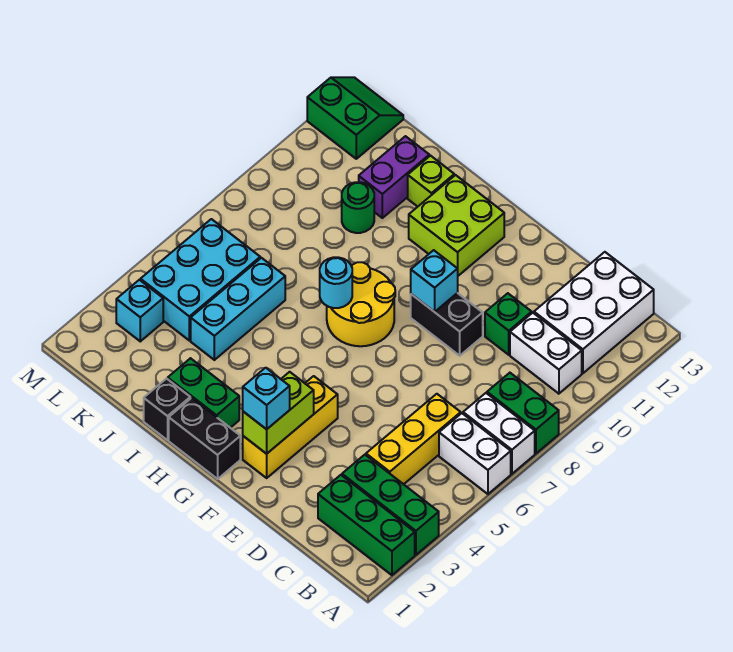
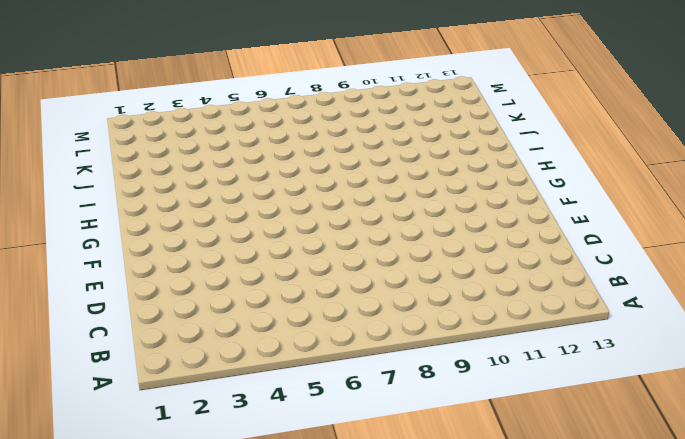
none -> green brick A2:C2 level 1
none -> green brick A3:C3 level 1
none -> white brick A6:B6 level 1

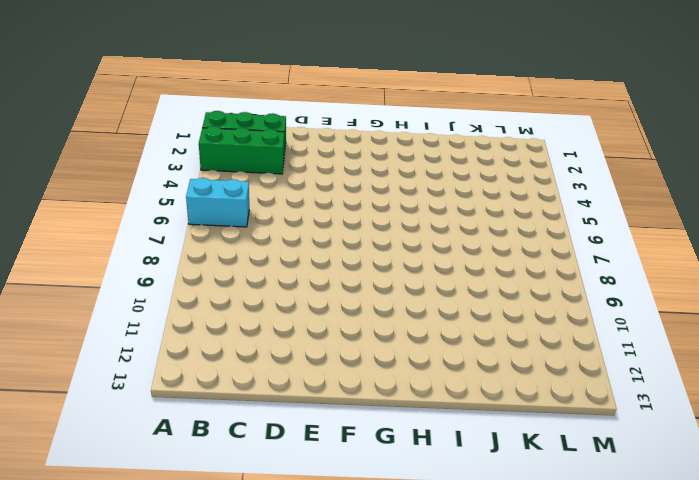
cyan brick A6:B6 level 1 -> white brick A6:B6 level 1
none -> white brick A7:B7 level 1
none -> green brick A8:B8 level 1
none -> white brick B10:C10 level 1

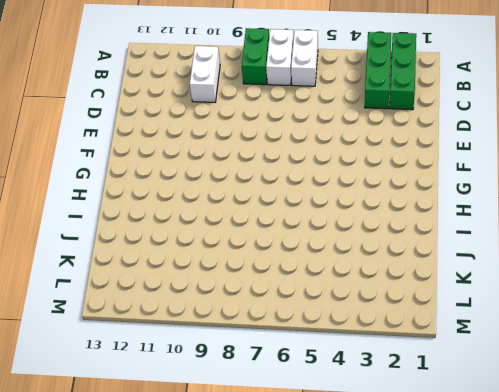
none -> white brick B11:C13 level 1
none -> yellow brick C4:C6 level 1
none -> green brick D10 level 1

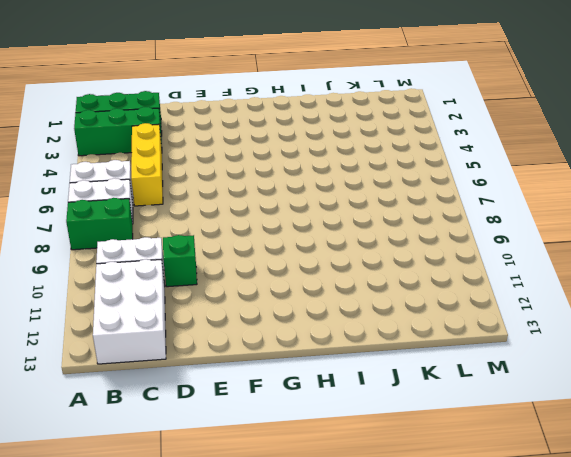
none -> black brick E9:F9 level 1
none -> yellow brick F2:F4 level 1
none -> black brick G1:H1 level 1

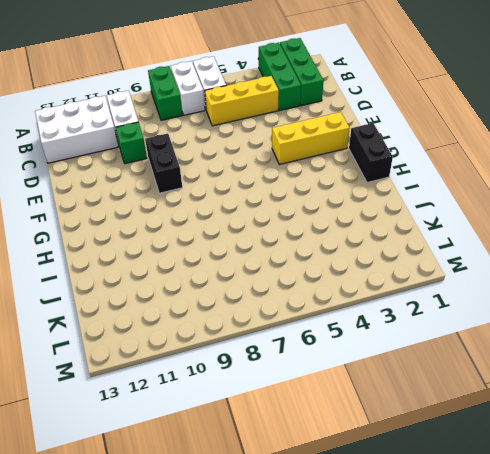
none -> yellow round brick G7:H8 level 1
none -> lime brick G11:H12 level 1
none -> green brick H2:I2 level 1

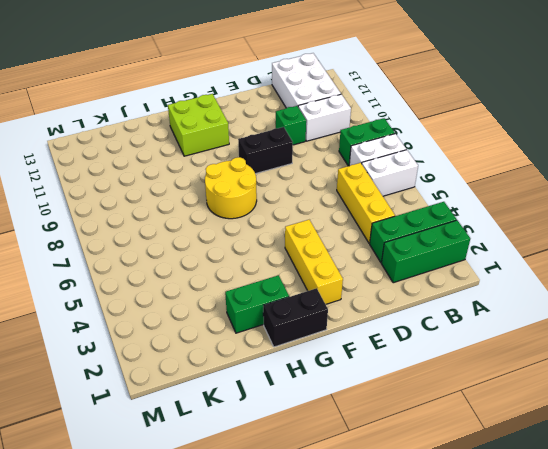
none -> black brick I1 level 1
none -> lime brick I12 level 1
none -> cyan brick J4:J6 level 1

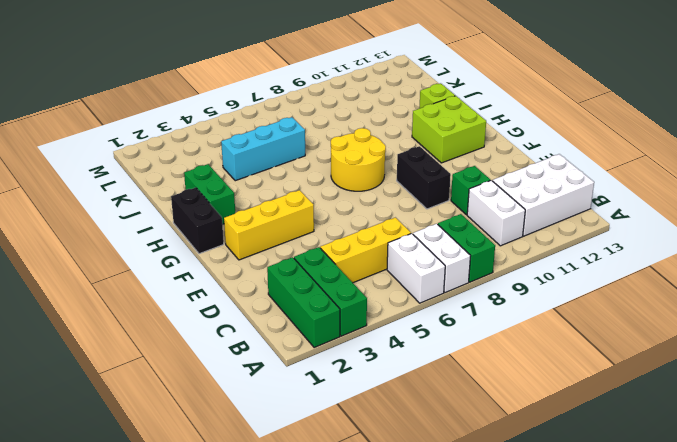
none -> black brick I1 level 1
none -> green round brick J10 level 1
none -> purple brick J11:J12 level 1

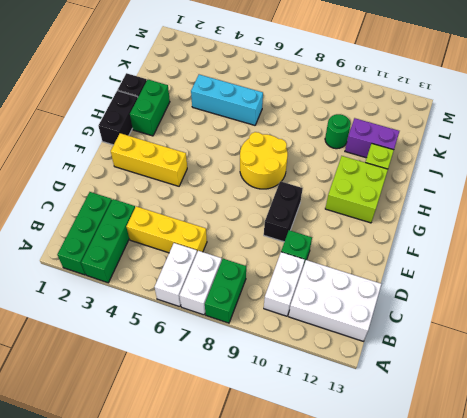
none -> cyan brick K4:L6 level 1
none -> cyan brick L3 level 1
none -> green slope L12:M13 level 1 top 12

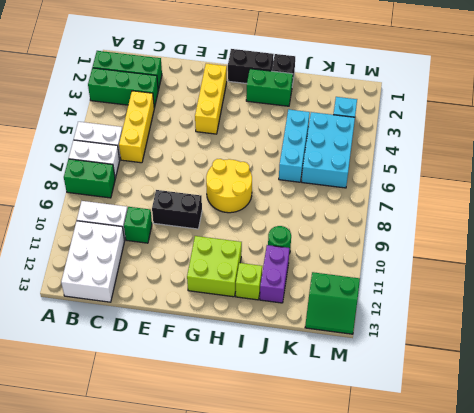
none -> lime brick F2:F3 level 2
none -> cyan brick F9 level 2
none -> cyan round brick H7 level 2

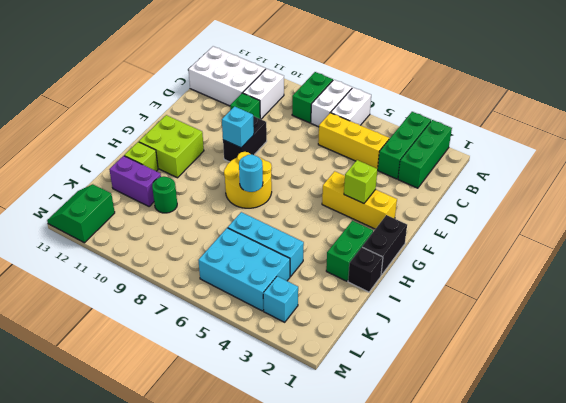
lime brick F3 level 2 -> lime brick F2:F3 level 2
none -> cyan brick F2 level 3

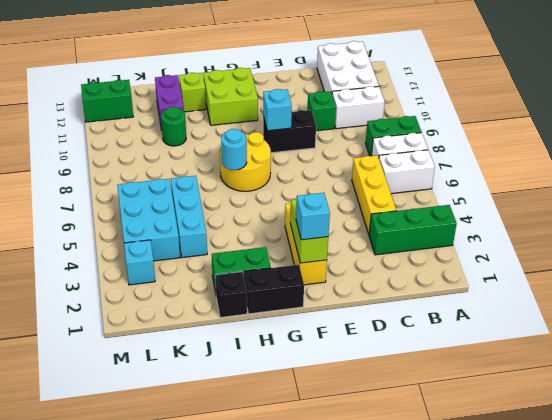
none -> green brick A2:C2 level 1

